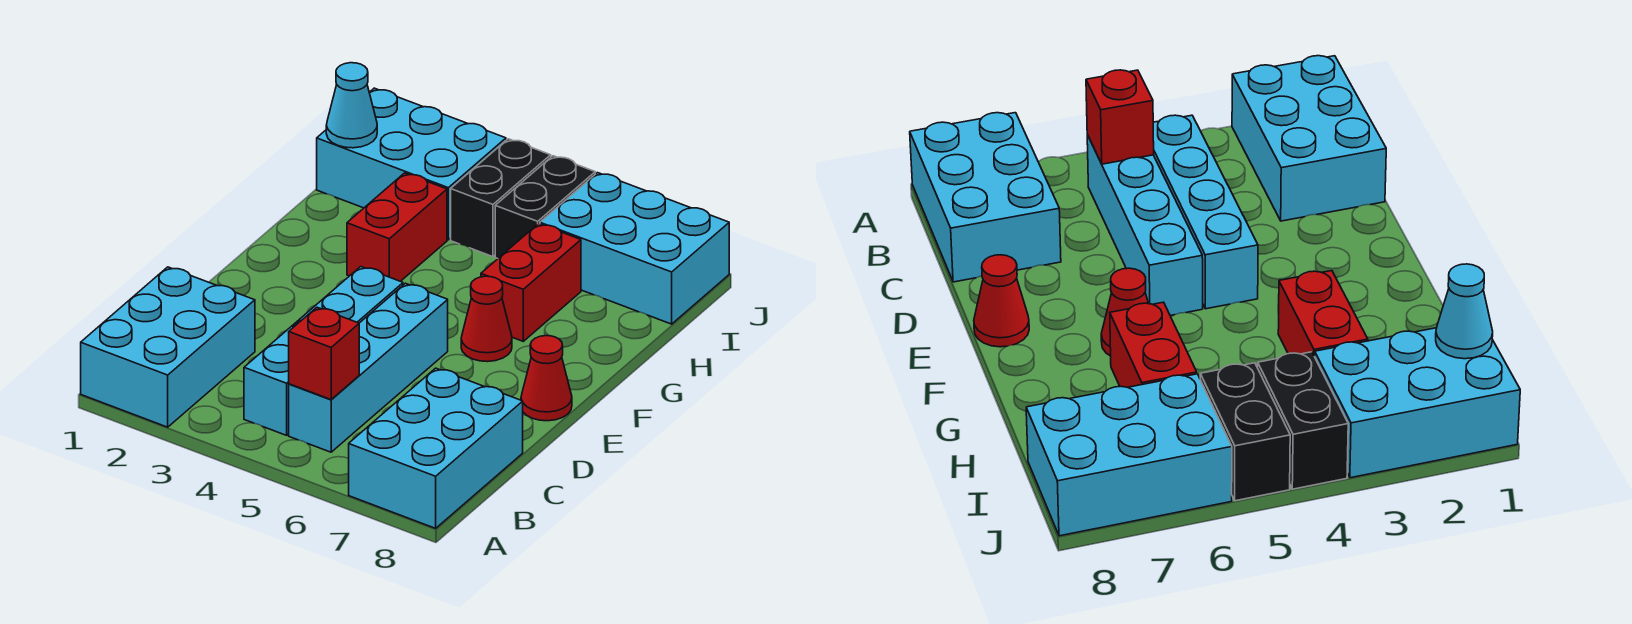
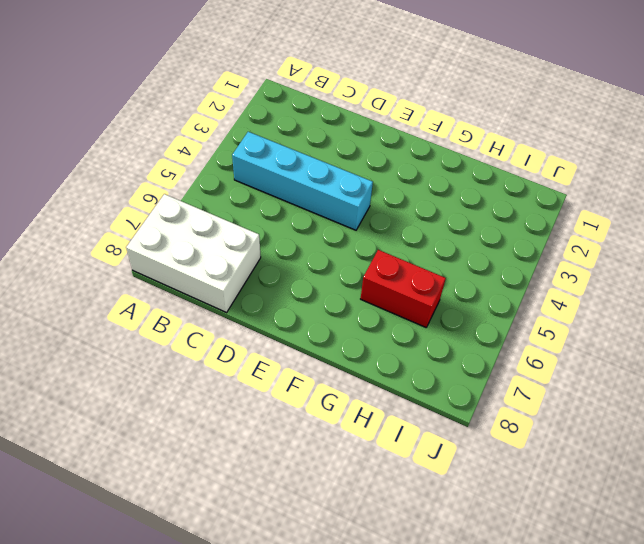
white brick A7:C8 level 1 -> cyan brick A7:C8 level 1
none -> cyan brick A1:C2 level 1
none -> cyan brick B5:E5 level 1
none -> red cone E8 level 1

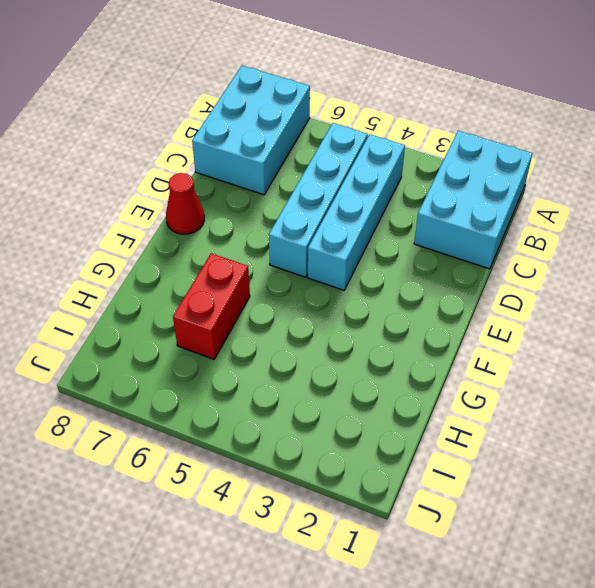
none -> red cone F6 level 1
none -> red brick G3:H3 level 1
none -> cyan brick I1:J3 level 1

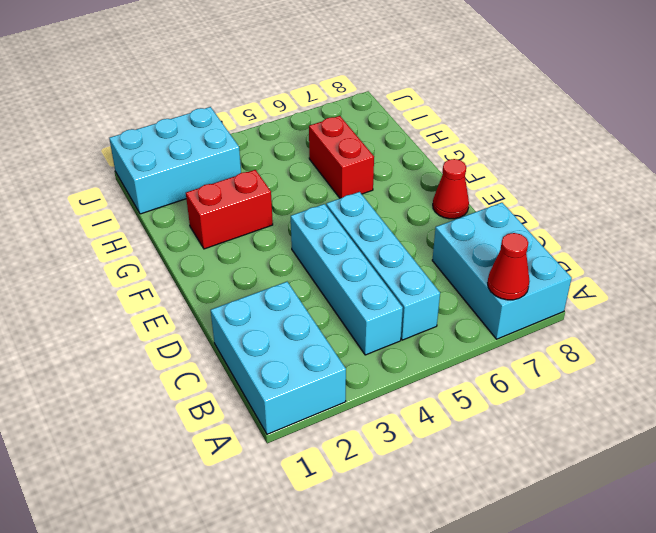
red cone A7 level 2 -> red cone F6 level 1
red brick G2:G3 level 1 -> red brick G3:H3 level 1
none -> black brick I4:J4 level 1
none -> black brick I5:J5 level 1
none -> cyan brick I6:J8 level 1

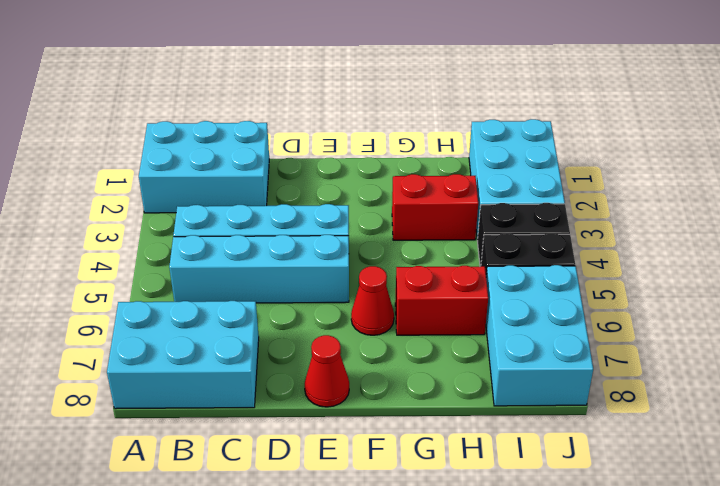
none -> red brick B5 level 2
none -> cyan cone I1 level 2

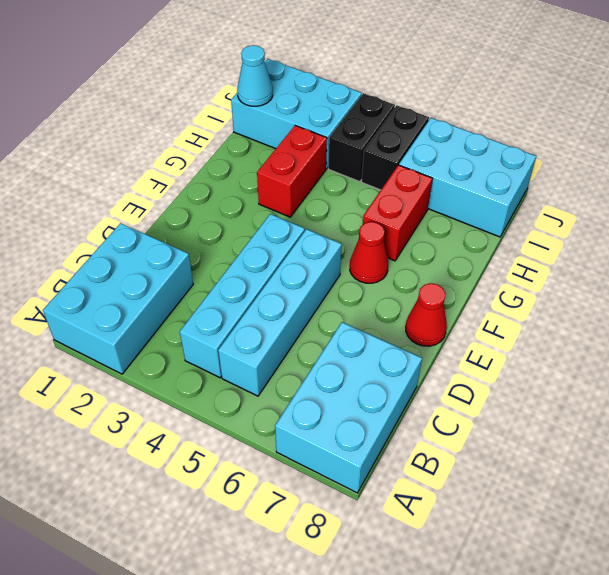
none -> red brick B5 level 2

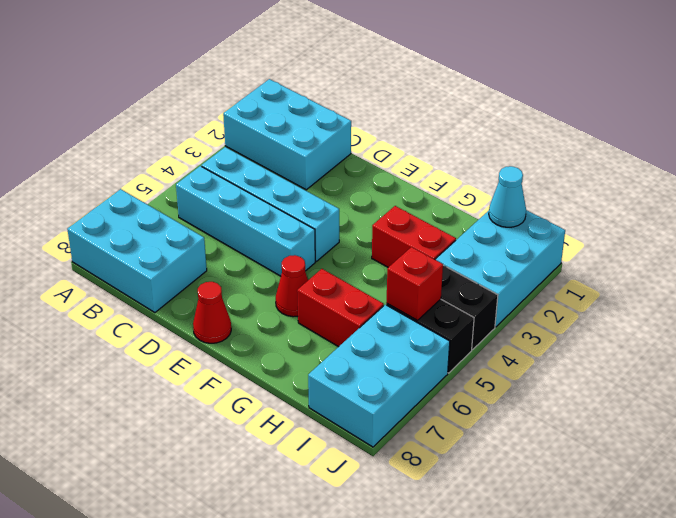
red brick I5 level 2 -> red brick B5 level 2

